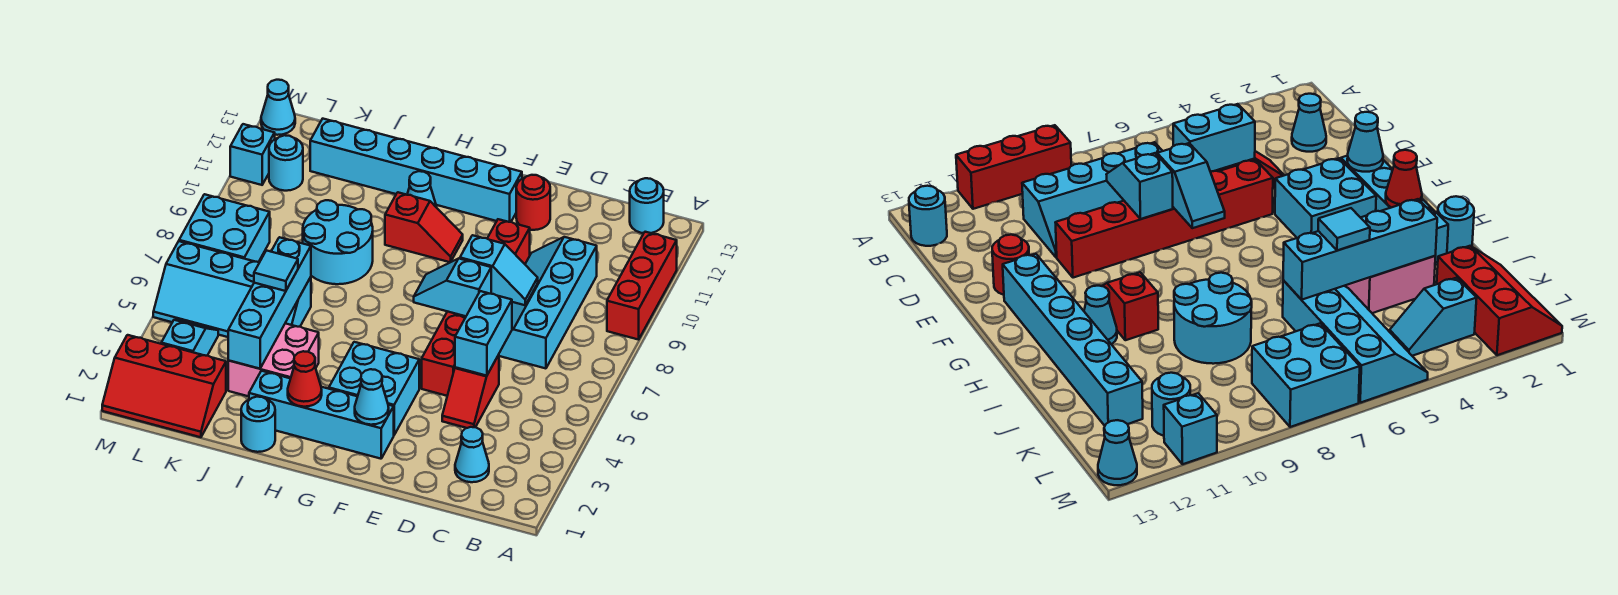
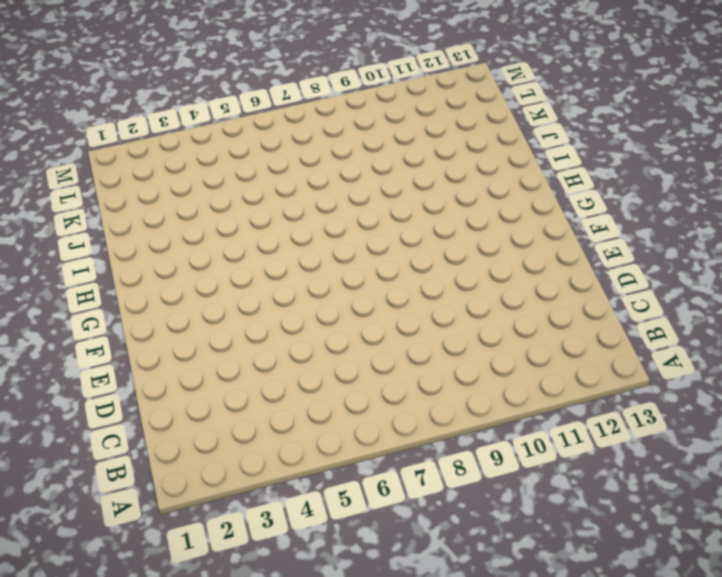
none -> red brick A9:A11 level 1
none -> cyan round brick B13 level 1
none -> cyan cone C2 level 1

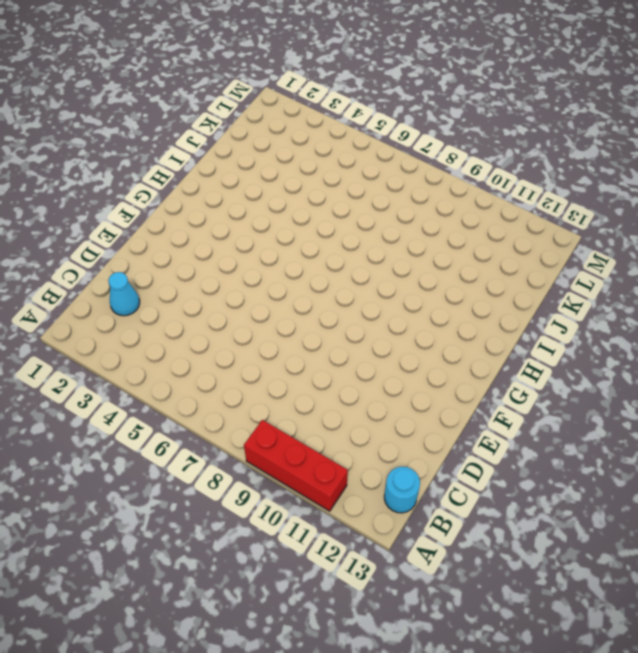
none -> cyan slope C7:D10 level 1 top C
none -> red slope D4:D5 level 1 top 5
none -> red brick E5:E10 level 1

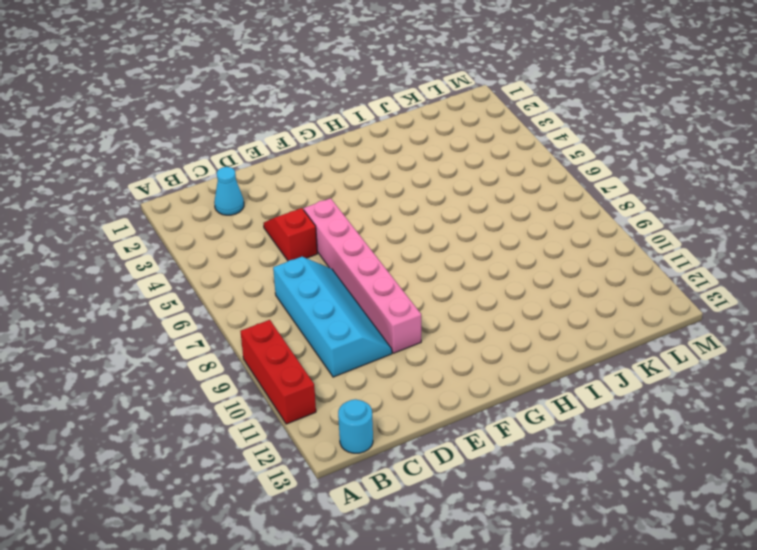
pink brick E5:E10 level 1 -> red brick E5:E10 level 1
none -> red round brick E12 level 1
none -> cyan brick F2:I2 level 1
none -> cyan brick F3:G4 level 1

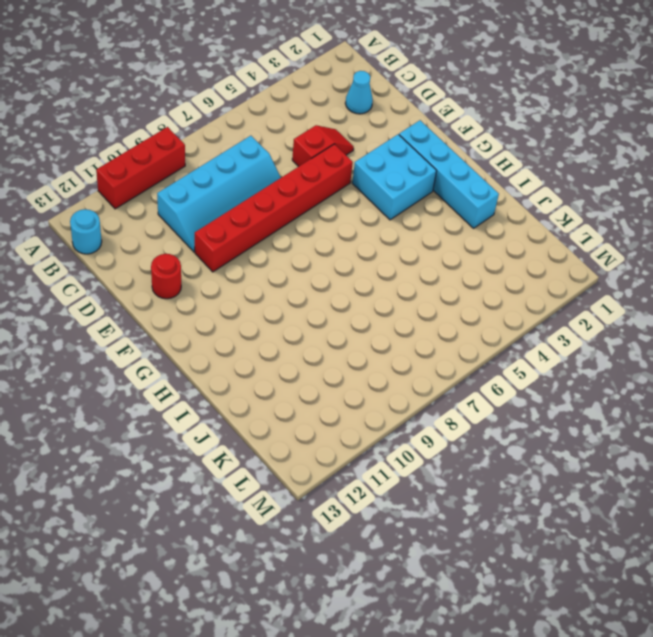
none -> cyan brick F12:K12 level 1
none -> red slope G10:H10 level 1 top H
none -> cyan cone H11 level 1

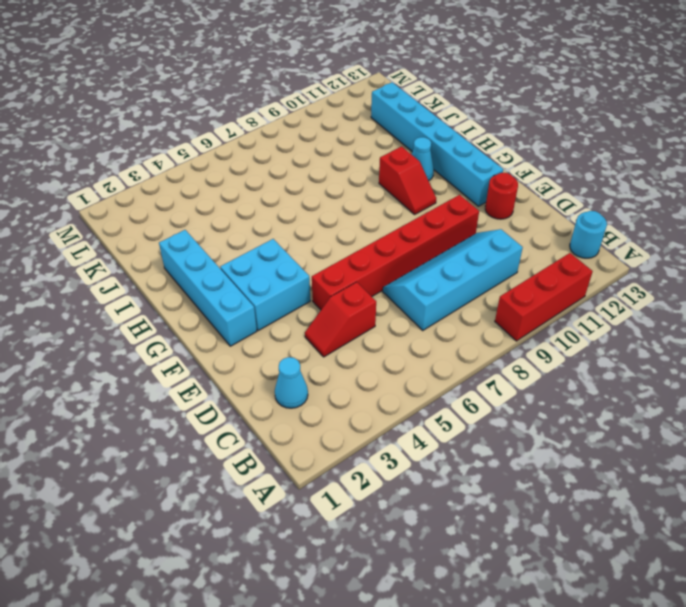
none -> cyan round brick I1 level 1
none -> pink brick I3:J4 level 1
none -> cyan round brick I8:J9 level 1

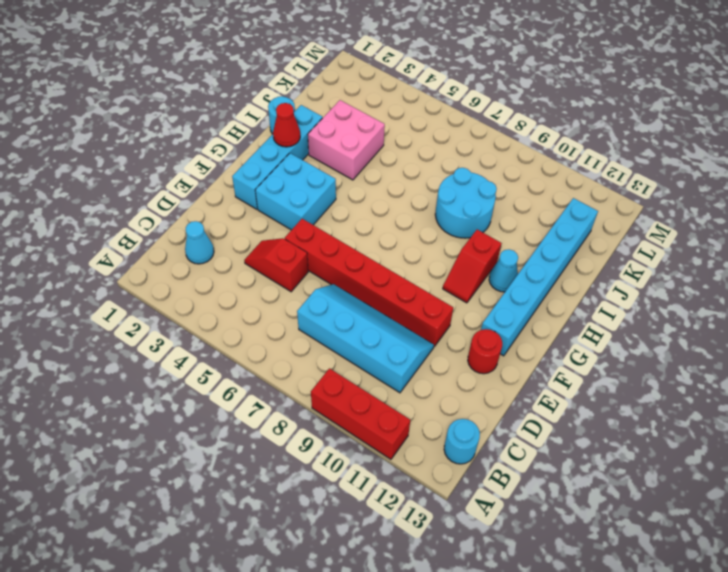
none -> cyan slope J5:M6 level 1 top 6
none -> red slope K1:M2 level 1 top 2
none -> cyan slope L3:L4 level 1 top 3

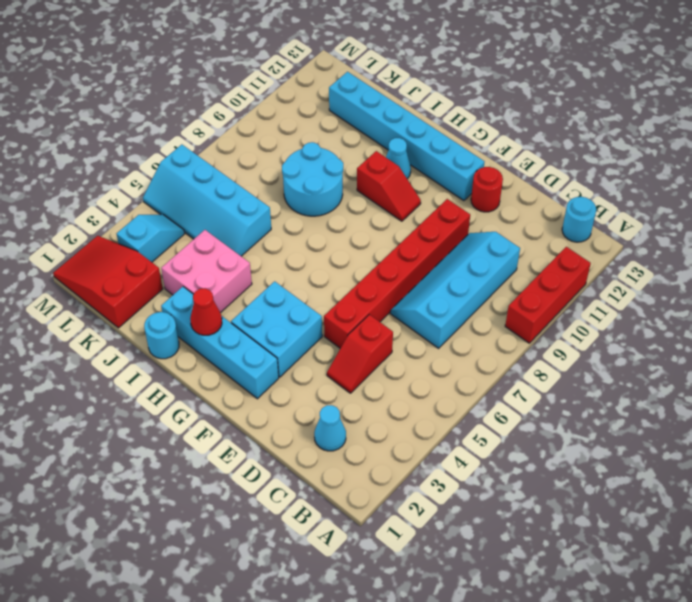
red slope K1:M2 level 1 top K -> red slope K1:M2 level 1 top 2
none -> cyan brick L7:M8 level 1
none -> cyan round brick L11 level 1
none -> cyan brick M11 level 1

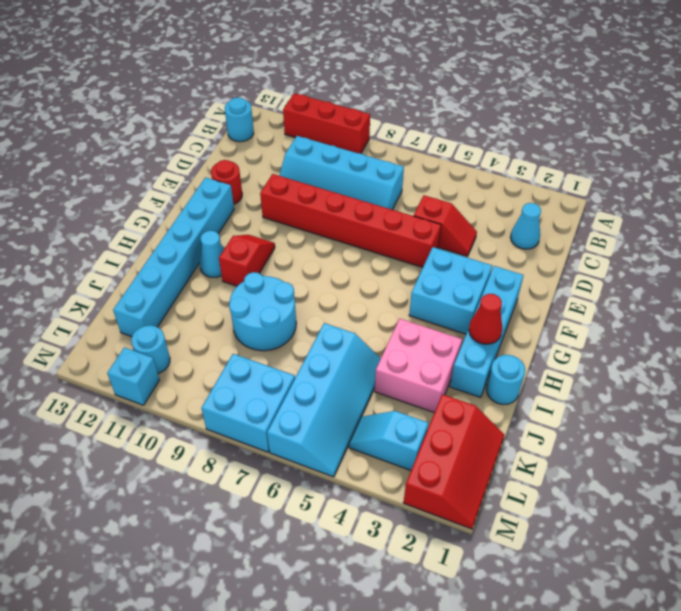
none -> cyan cone M13 level 1
none -> cyan brick D5:D6 level 2
none -> cyan slope D8:E8 level 2 top E

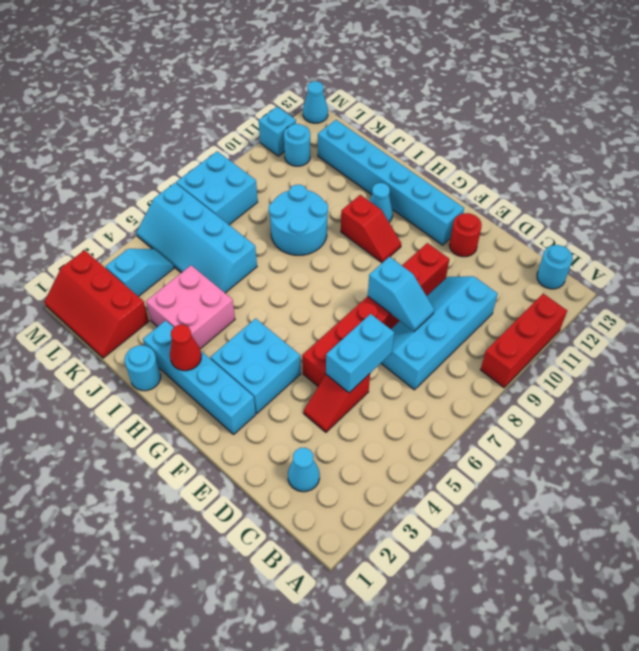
none -> cyan slope E7:F7 level 2 top E
none -> cyan cone F2 level 2
none -> cyan brick J3:J6 level 2

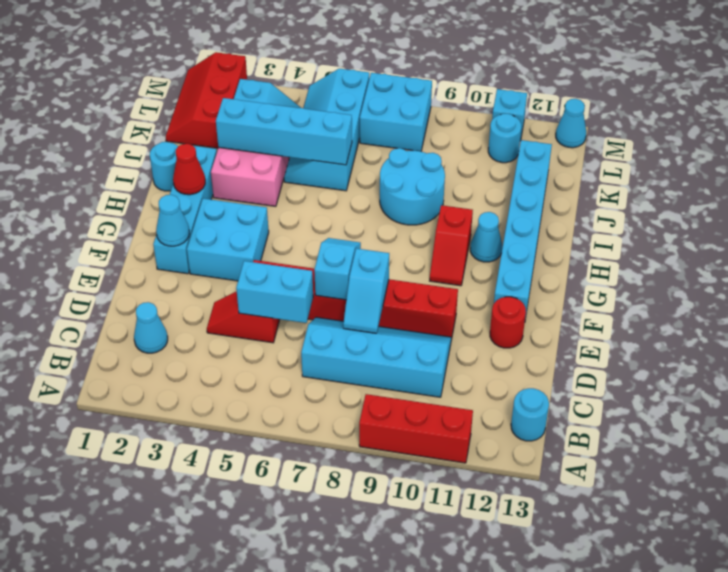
none -> cyan tile J5 level 3

